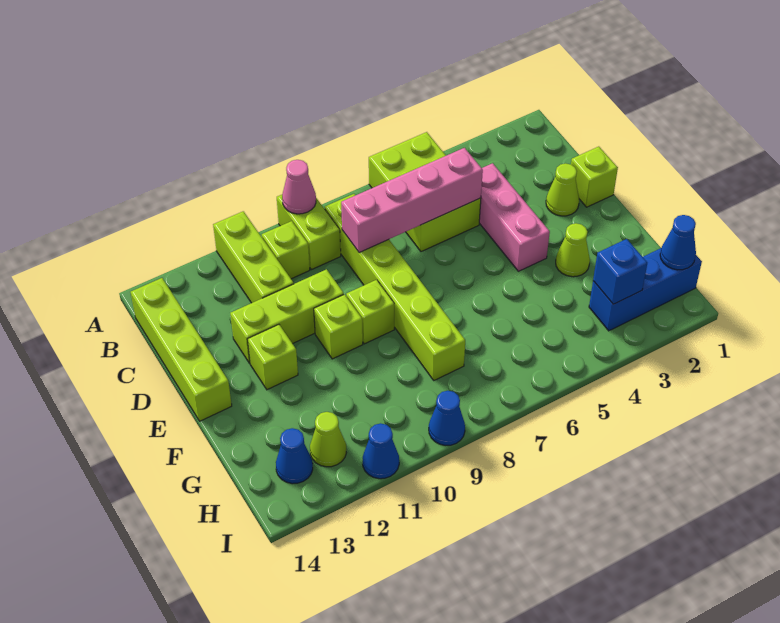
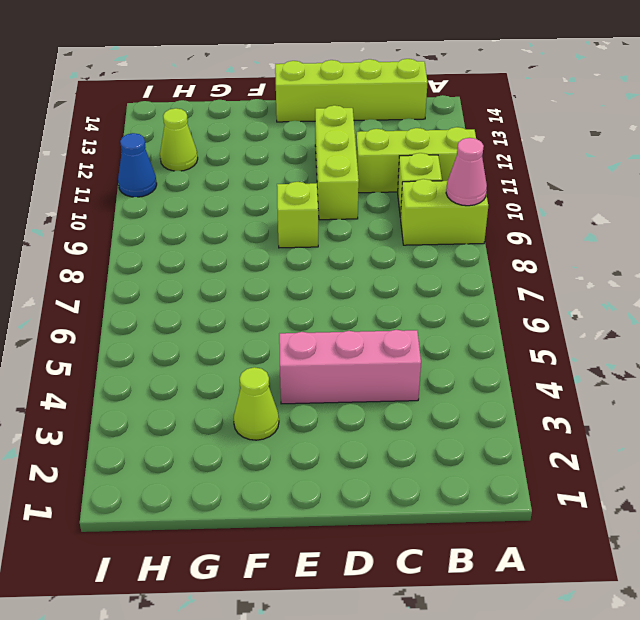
none -> lime brick A5:C6 level 1
none -> lime brick B8:G8 level 1
none -> lime brick D1 level 1

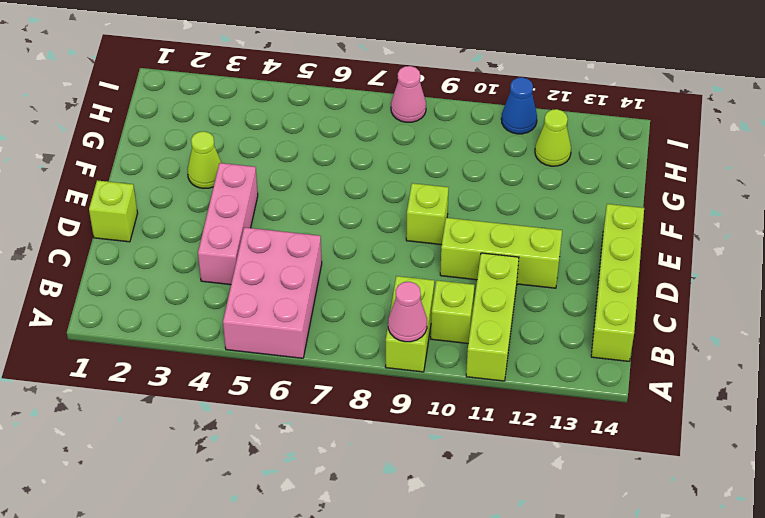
pink brick A5:C6 level 1 -> lime brick A5:C6 level 1
pink cone I8 level 1 -> none
none -> lime brick B8:G8 level 1
none -> lime cone D2 level 1
none -> lime brick E10 level 1

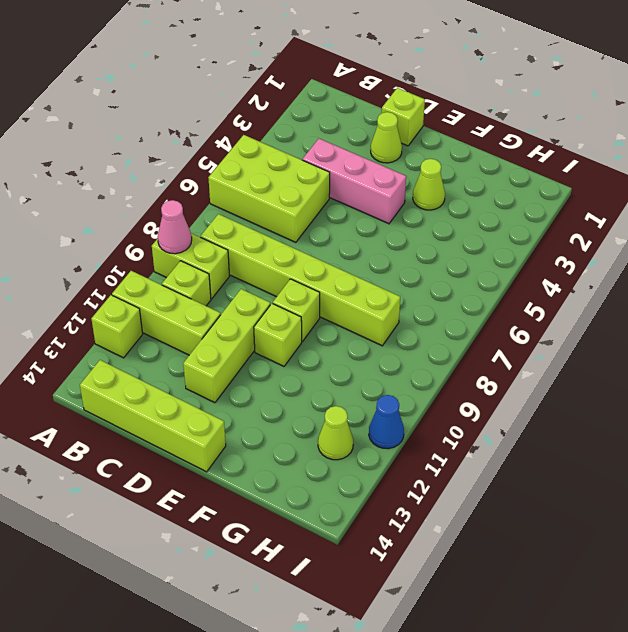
lime brick A12 level 1 -> lime brick E12 level 1
none -> blue brick H1:H3 level 1
none -> blue cone H13 level 1
none -> blue cone I9 level 1

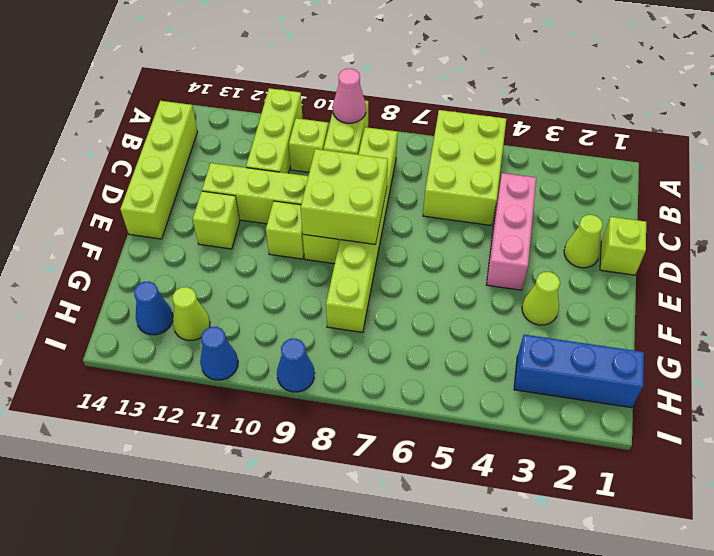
lime brick D8:E9 level 2 -> none
none -> pink brick C5:C8 level 2
none -> blue cone H1 level 2
none -> blue brick H3 level 2

